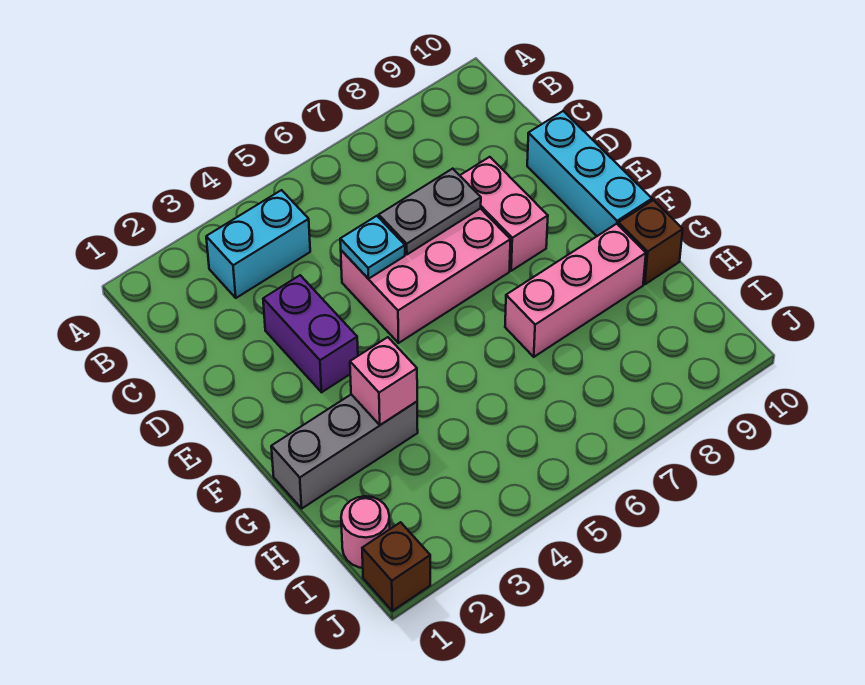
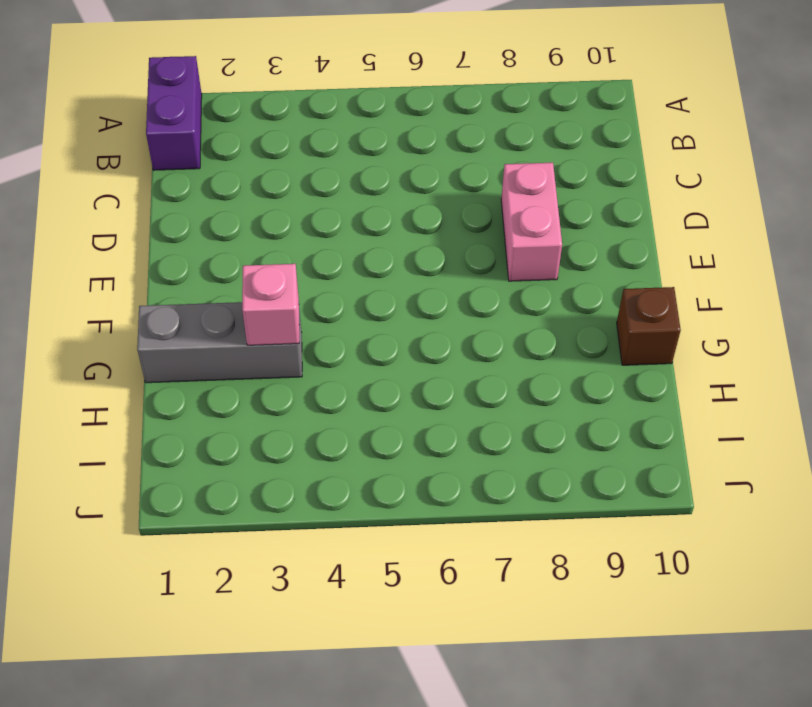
purple brick A1:B1 level 1 -> purple brick D3:E3 level 1
none -> cyan brick B3:B4 level 1
none -> pink brick D5:E7 level 1
none -> cyan brick D10:F10 level 1

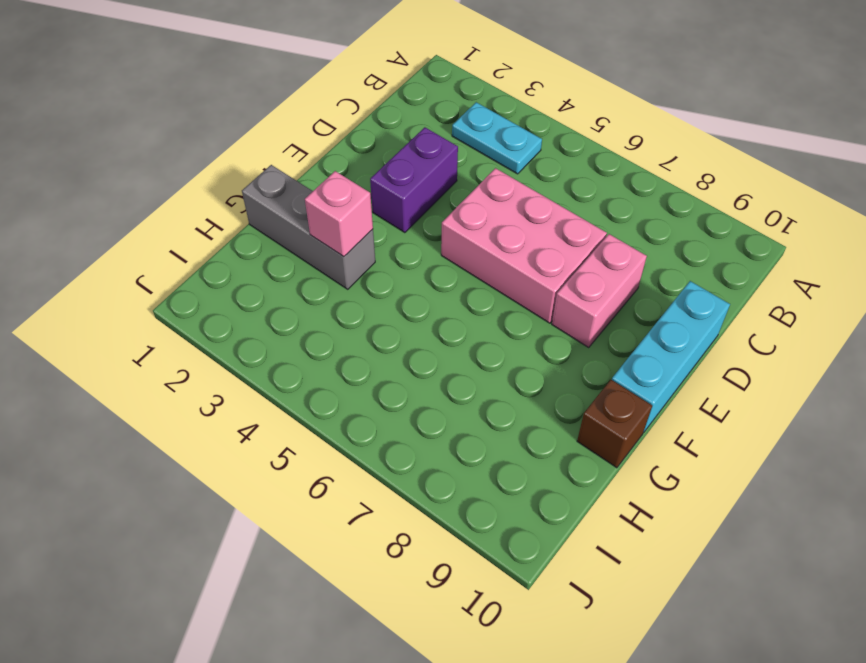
cyan plate B3:B4 level 1 -> cyan brick B3:B4 level 1
none -> pink brick G7:G9 level 1
none -> pink round brick I1 level 1
none -> brown brick J1 level 1

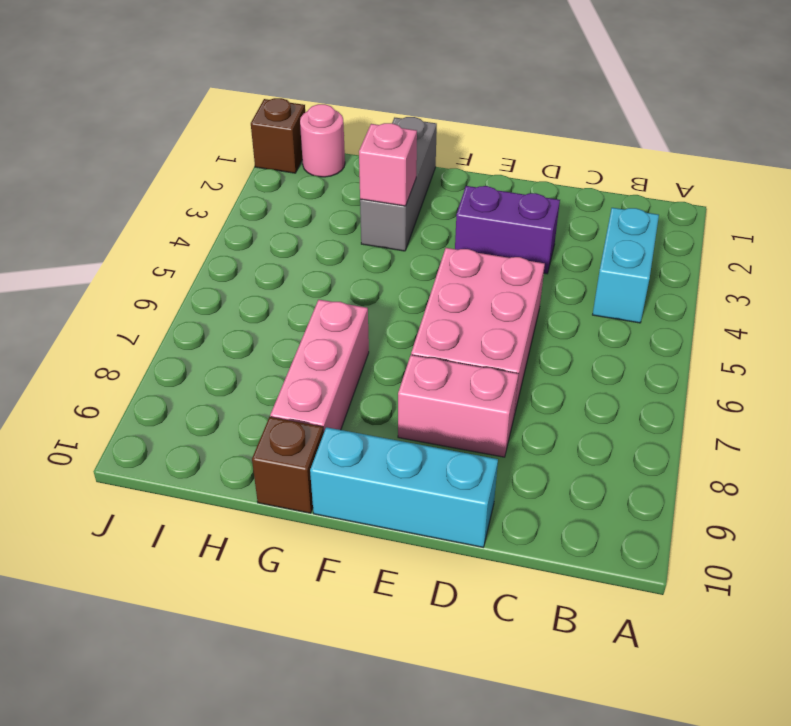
none -> cyan plate D5 level 2
none -> grey plate D6:D7 level 2

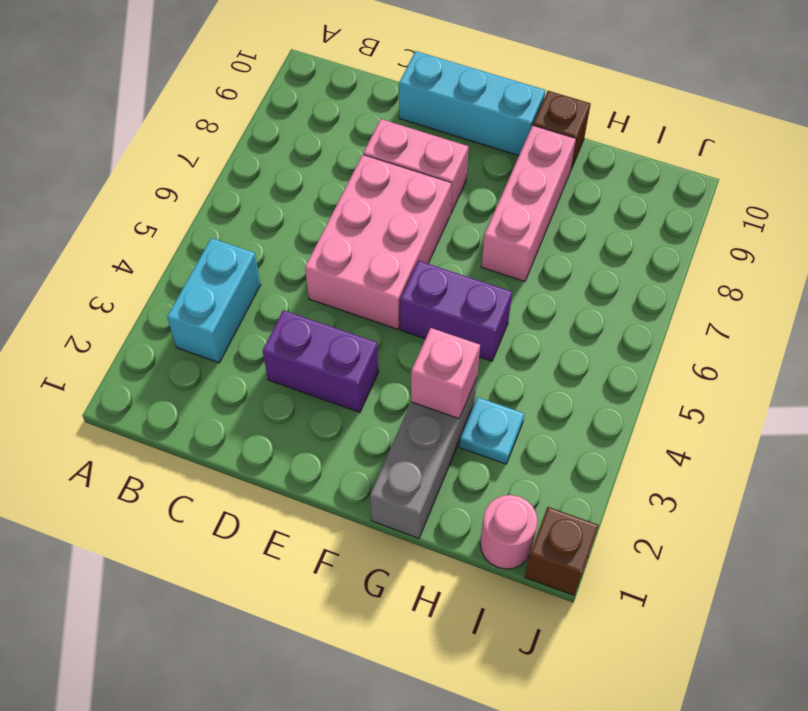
purple brick F5:G5 level 1 -> none
cyan plate H3 level 1 -> cyan plate D5 level 2
none -> grey plate D6:D7 level 2

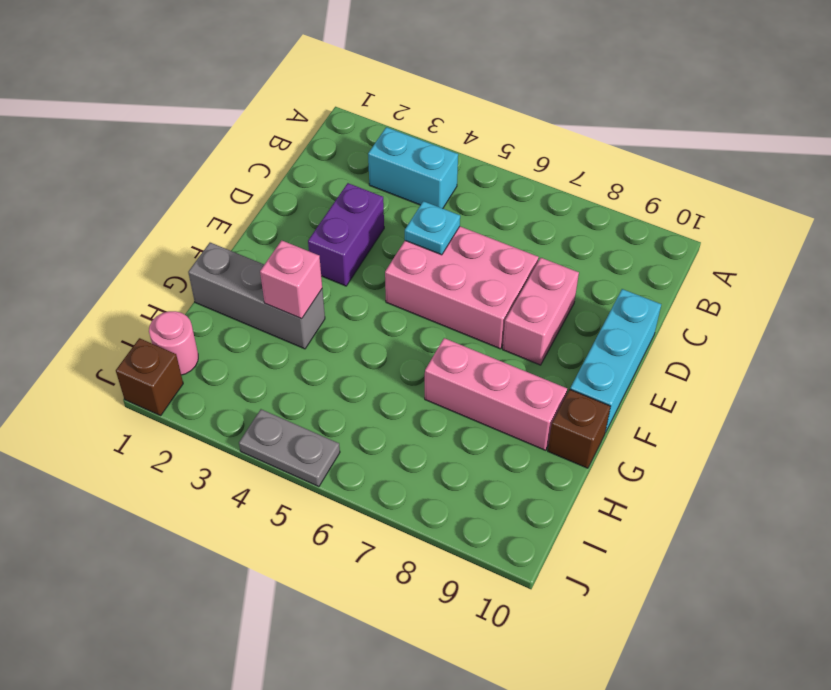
grey plate J4:J5 level 1 -> grey plate D6:D7 level 2

